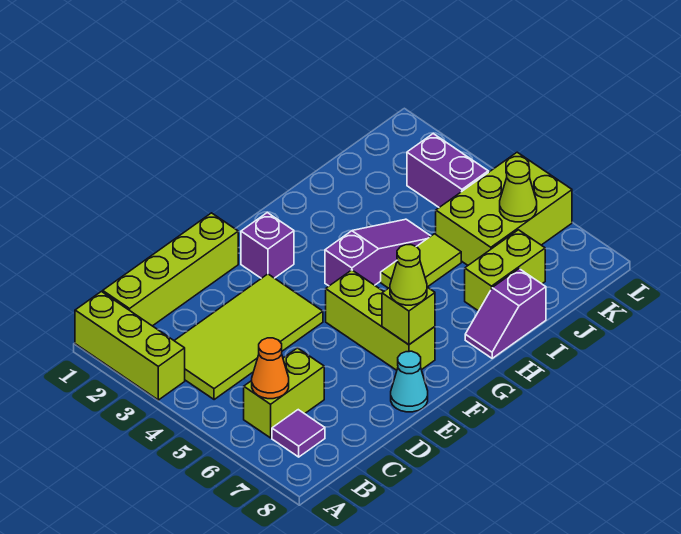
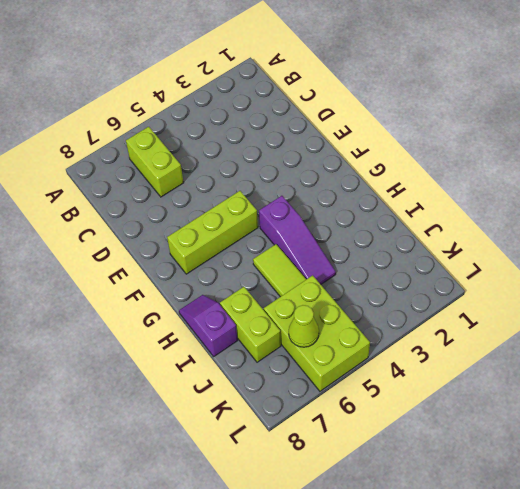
none -> lime brick A1:A3 level 1
none -> lime brick B1:E1 level 1
none -> lime tile B3:E4 level 1

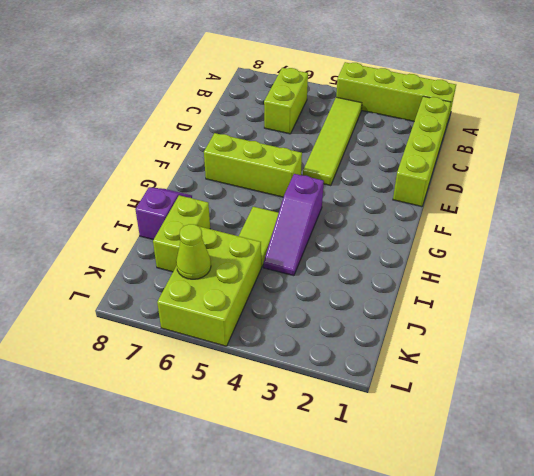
lime brick A1:A4 level 1 -> lime brick A1:A3 level 1
lime tile B4:E4 level 1 -> lime tile B3:E4 level 1
none -> purple tile B7 level 1
none -> cyan cone E8 level 1
none -> purple brick F2 level 1

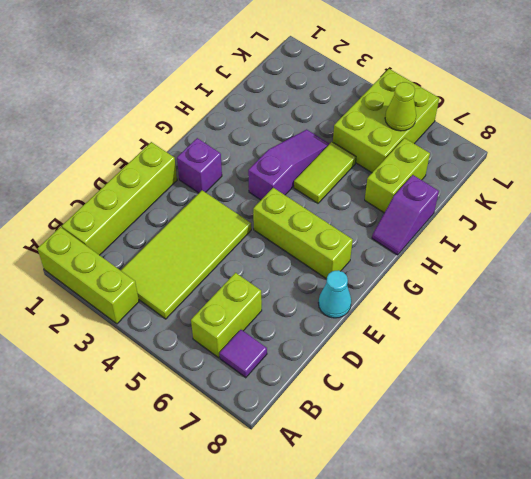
none -> purple brick K3:K4 level 1
none -> orange cone B6 level 2
none -> lime brick F7 level 2

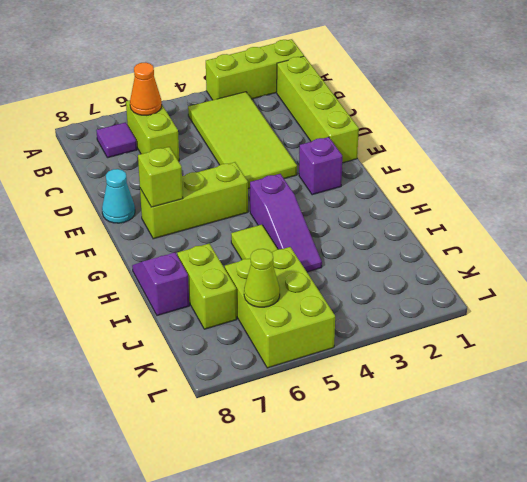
none -> purple brick K3:K4 level 1
none -> lime cone F7 level 3

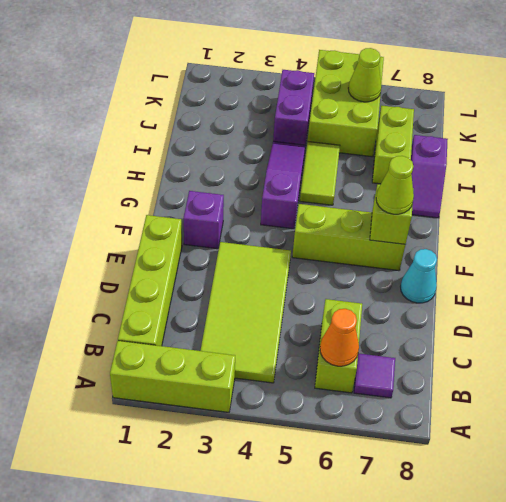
purple brick J4:K4 level 1 -> purple brick K3:K4 level 1

